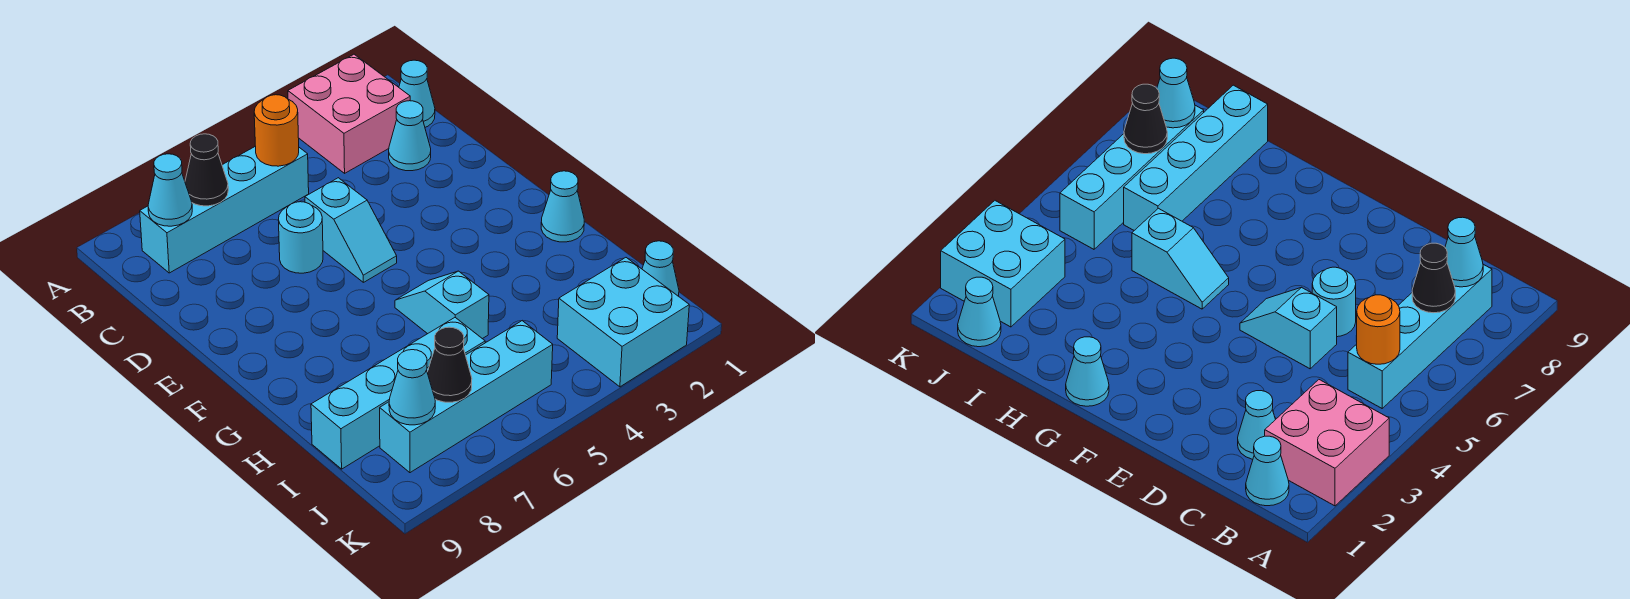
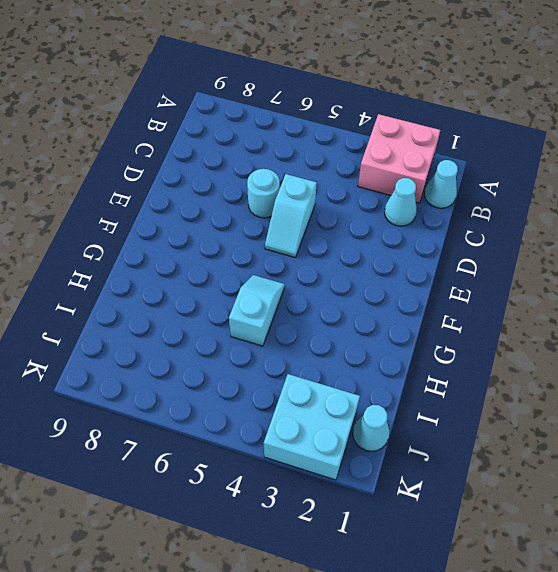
none -> cyan brick B5:B8 level 1
none -> cyan cone G1 level 1
none -> cyan brick I6:I9 level 1

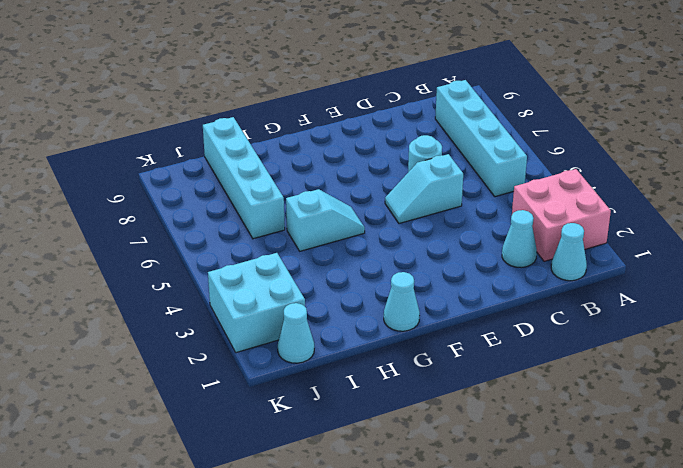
none -> cyan brick J5:J8 level 1
none -> orange round brick B5 level 2
none -> black cone B7 level 2

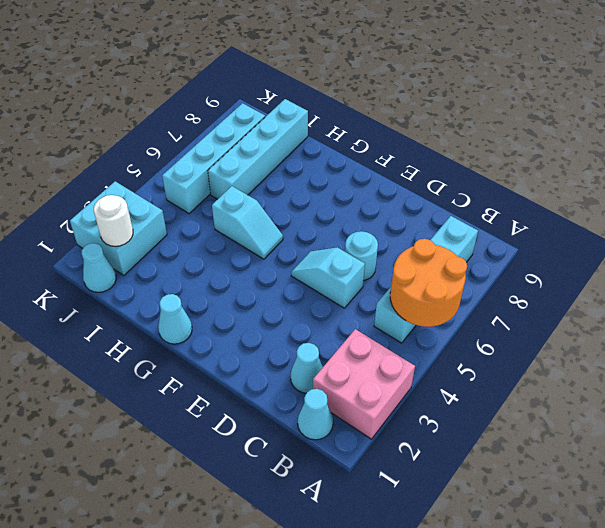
orange round brick A5:B6 level 2 -> orange round brick B5 level 2
white round brick J2 level 2 -> none
none -> black cone B7 level 2
none -> cyan cone B8 level 2
none -> black cone J7 level 2

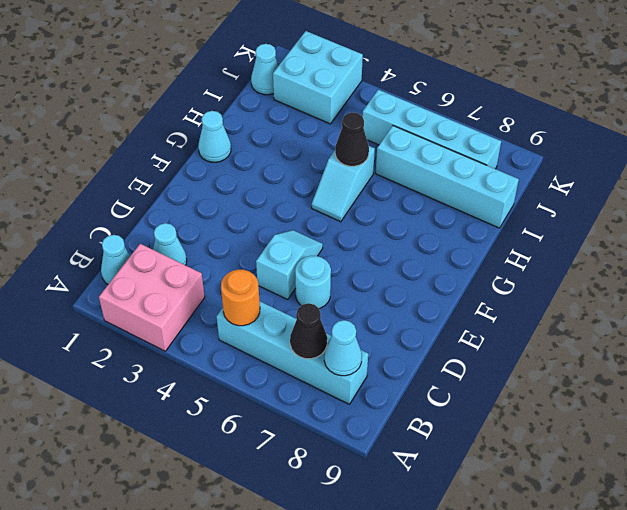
black cone H5 level 2 -> black cone J7 level 2
none -> cyan cone J8 level 2

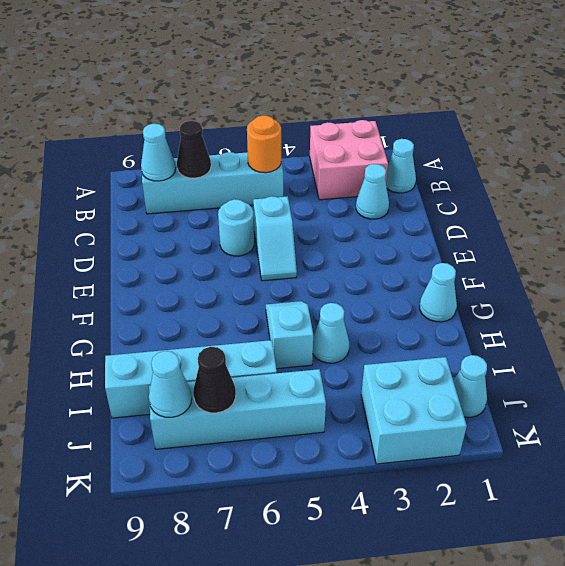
cyan cone H4 level 1 -> none

